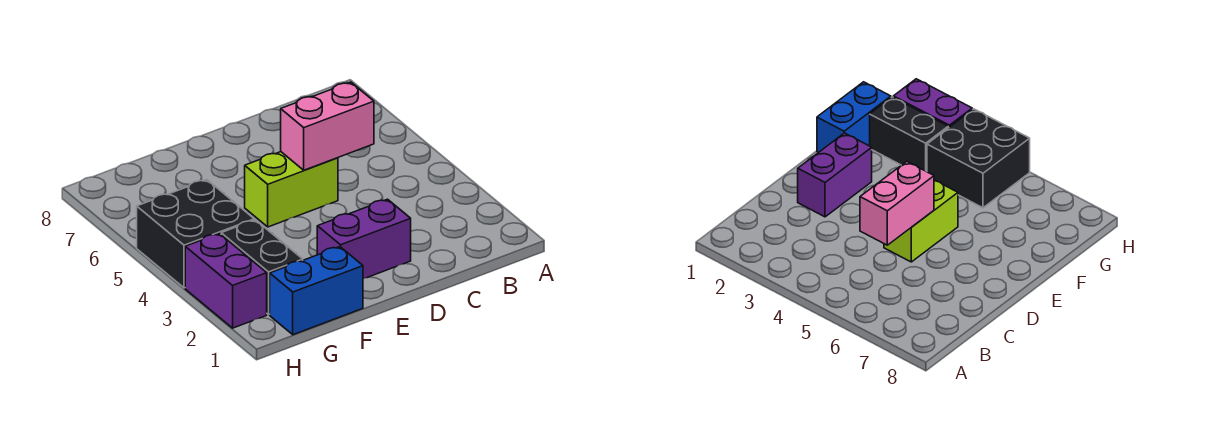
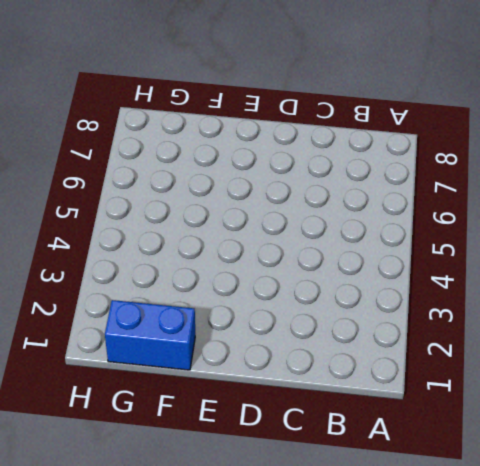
none -> purple brick D2:E2 level 1
none -> lime brick D5:E5 level 1

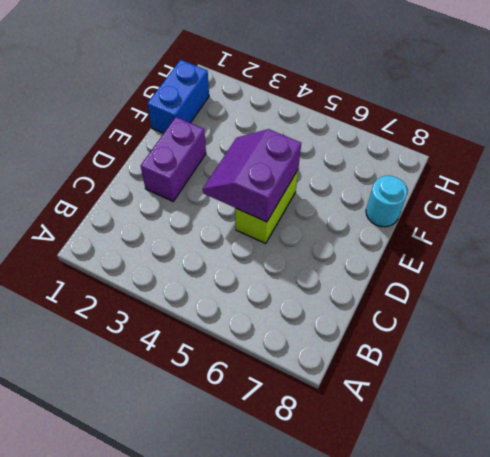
purple slope D4:E5 level 2 top 5 -> pink brick C5:D5 level 2
cyan round brick F8 level 1 -> none
none -> black brick G2:G3 level 1
none -> black brick G4:H5 level 1

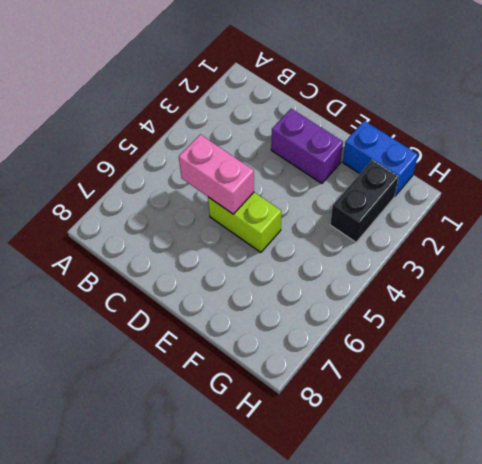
none -> black brick G4:H5 level 1
none -> purple brick H2:H3 level 1

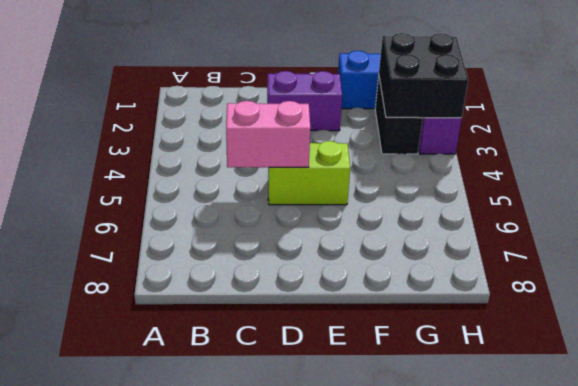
black brick G2:H3 level 2 -> black brick G4:H5 level 1

